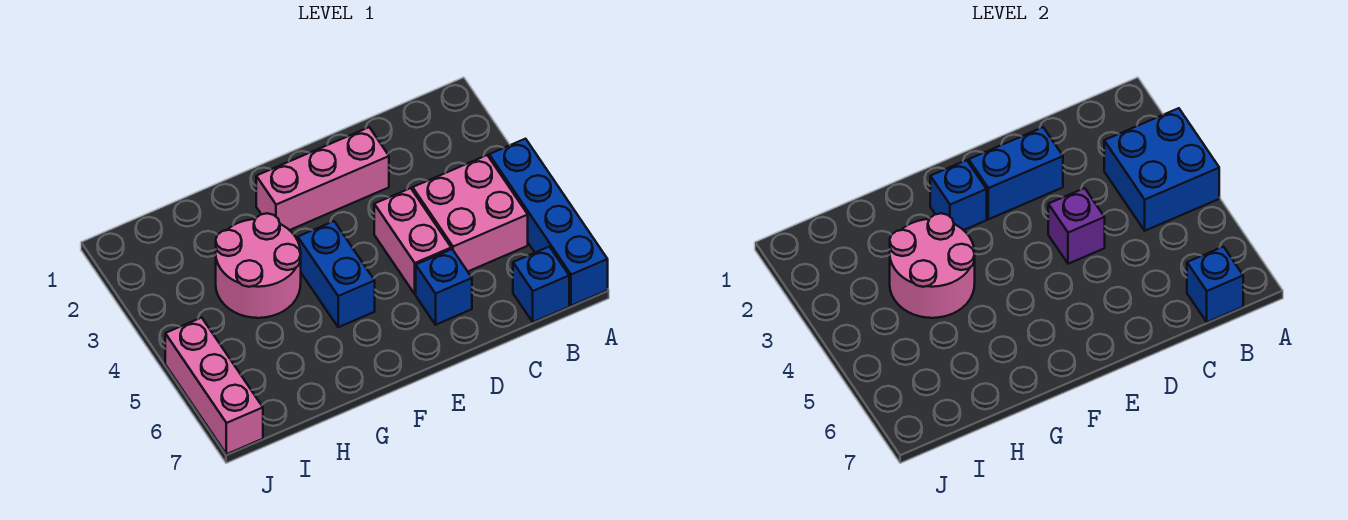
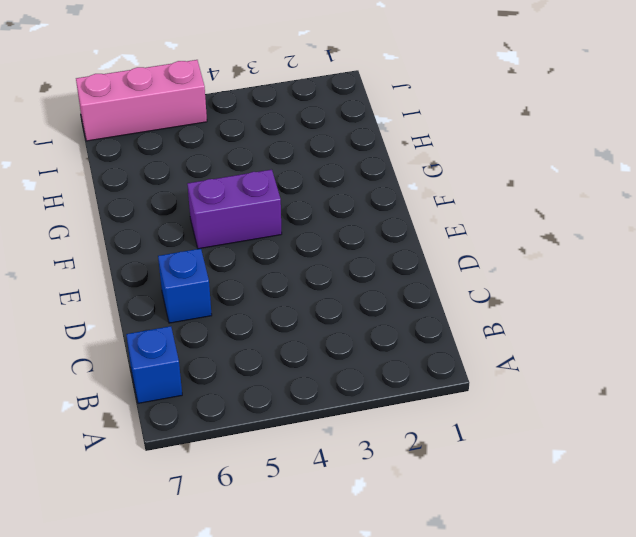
purple brick F4:F5 level 1 -> blue brick F4:F5 level 1
none -> blue brick A4:A7 level 1
none -> pink brick B4:C5 level 1
none -> pink brick D2:F2 level 1

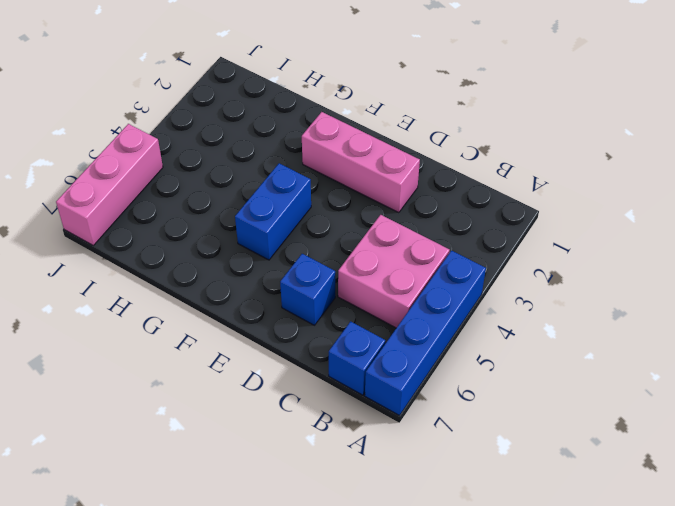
none -> pink brick D4:D5 level 1
none -> pink round brick G3:H4 level 1
none -> blue brick A3:B4 level 2

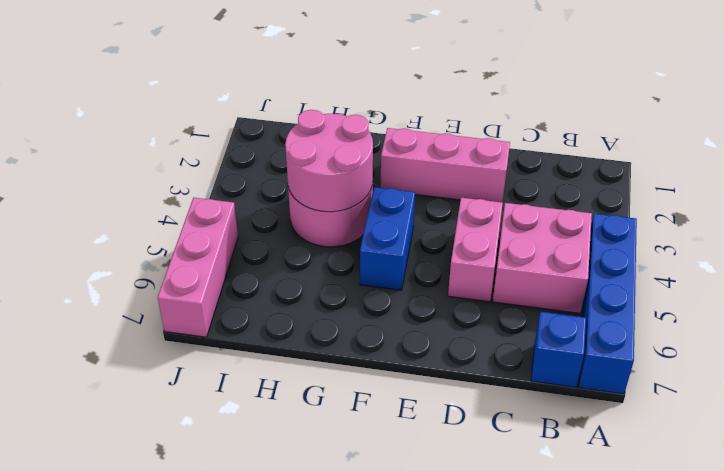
none -> blue brick D6 level 1
none -> blue brick A3:B4 level 2
none -> blue brick B7 level 2

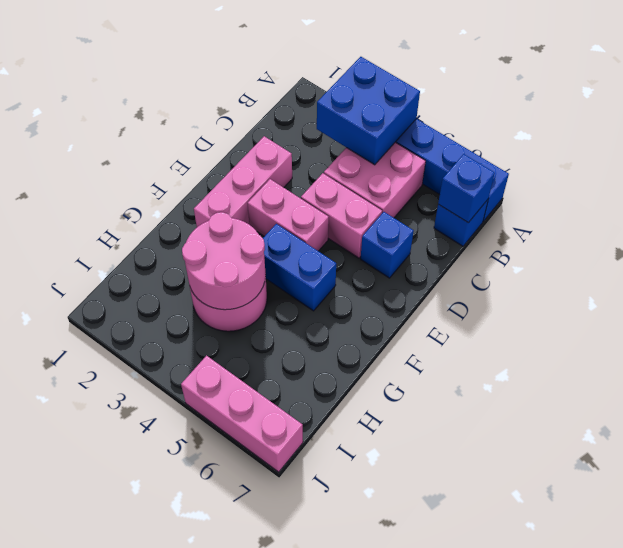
pink brick E3:E4 level 1 -> none
none -> blue brick D2:E2 level 2
none -> purple brick D4 level 2
none -> blue brick F2 level 2

